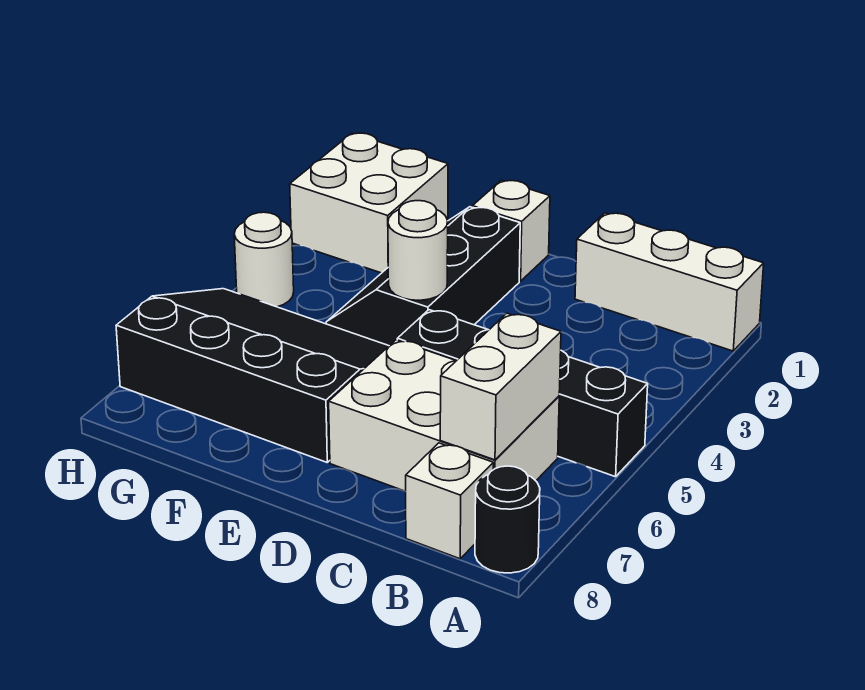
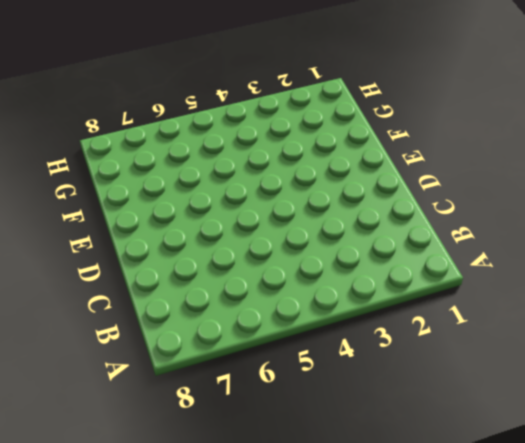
none -> white brick A1:C1 level 1
none -> black brick A5:D5 level 1
none -> black round brick A8 level 1

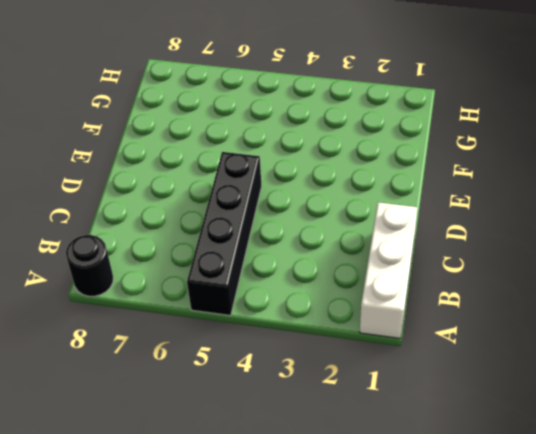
none -> white brick B6:D7 level 1
none -> white brick B8 level 1
none -> white brick E1 level 1

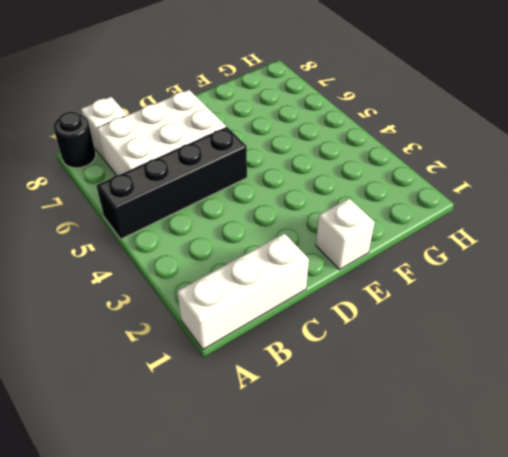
none -> black slope E2:F4 level 1 top E
none -> black slope E5:H7 level 1 top 7
none -> white brick G1:H2 level 1

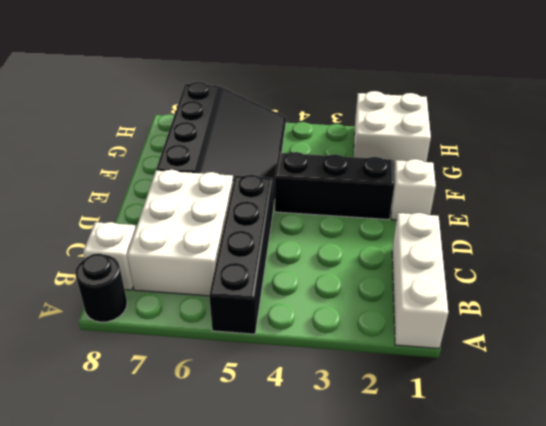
none -> white round brick H4 level 1
none -> white brick B6:B7 level 2
none -> white round brick E4 level 2

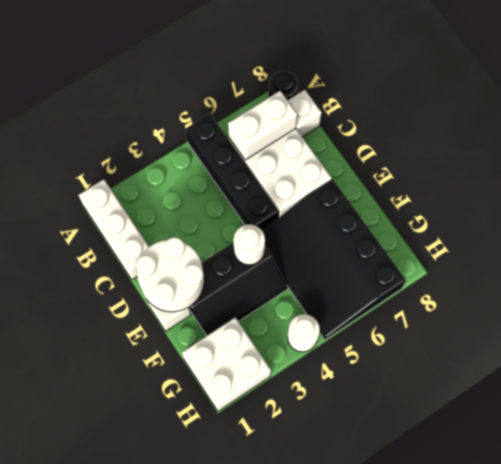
white round brick D1:E2 level 2 -> none

